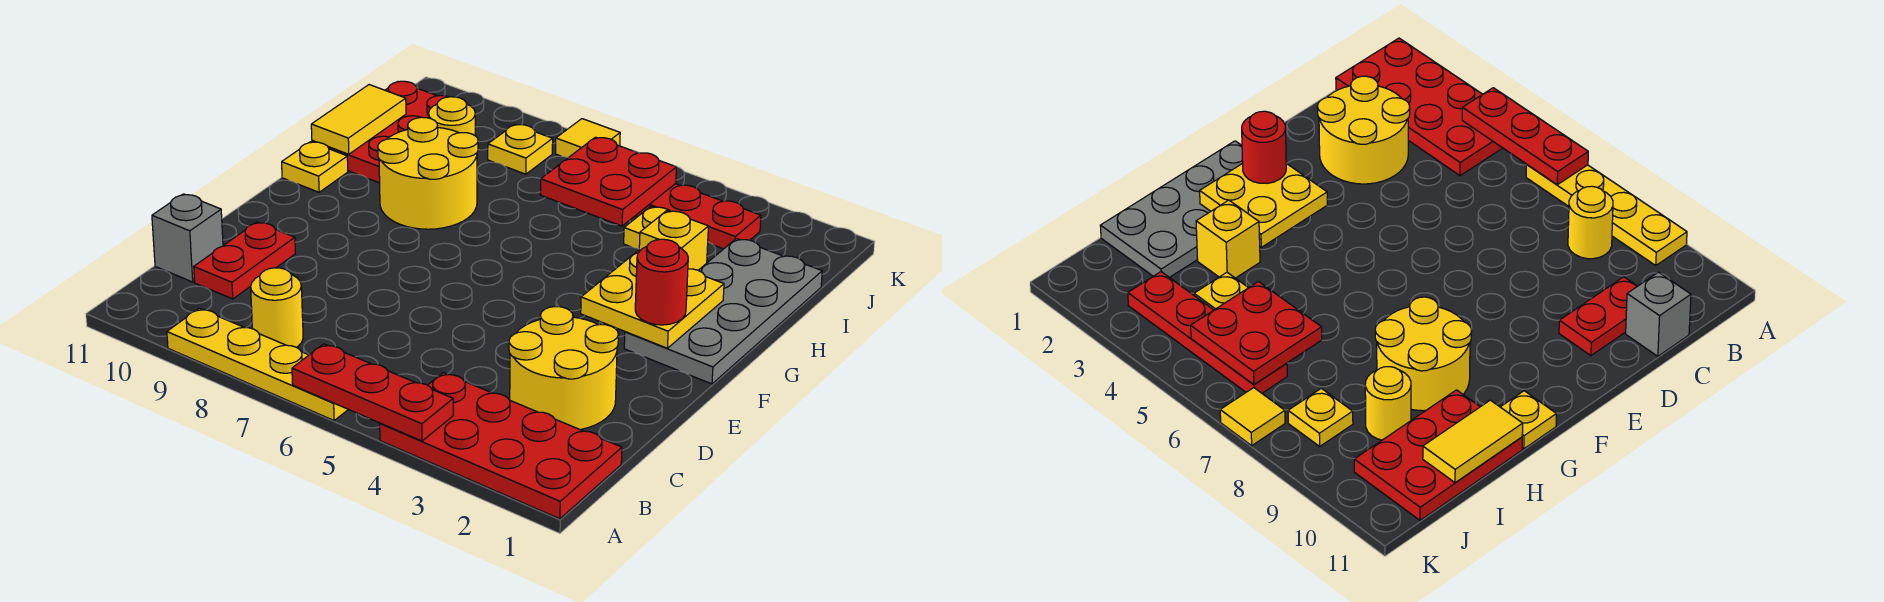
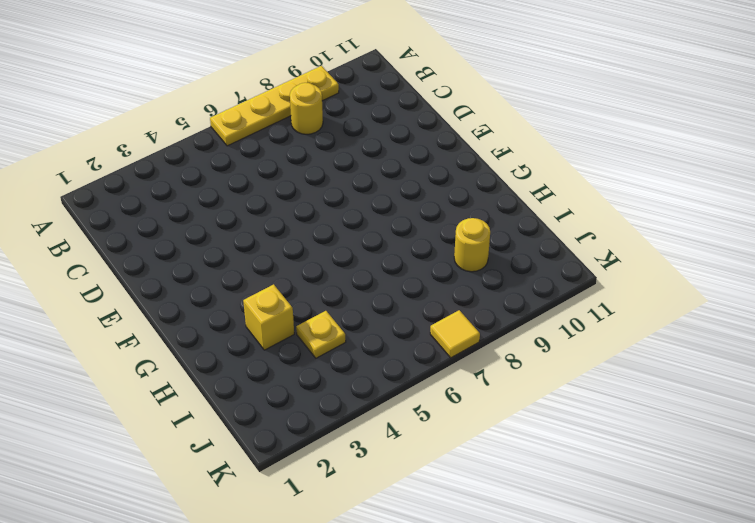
none -> red plate A1:B4 level 1
none -> yellow round brick C2:D3 level 1
none -> red plate C10:D10 level 1

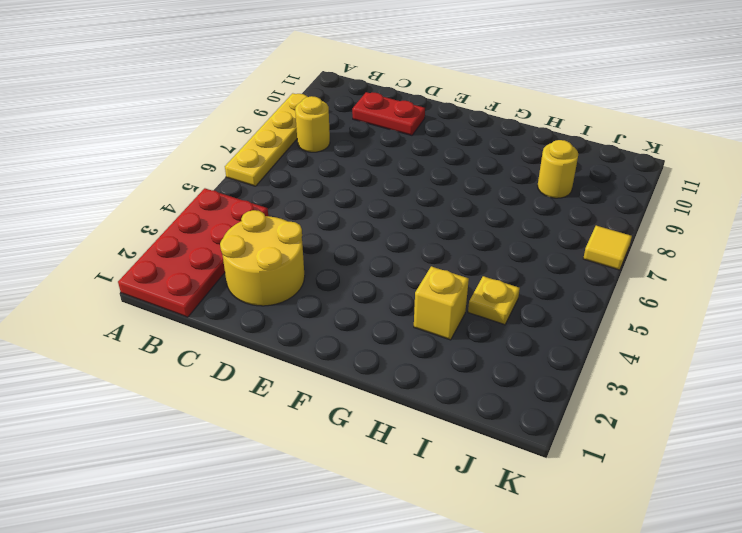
none -> grey brick C11 level 1
none -> grey plate F1:I2 level 1
none -> yellow round brick G8:H9 level 1

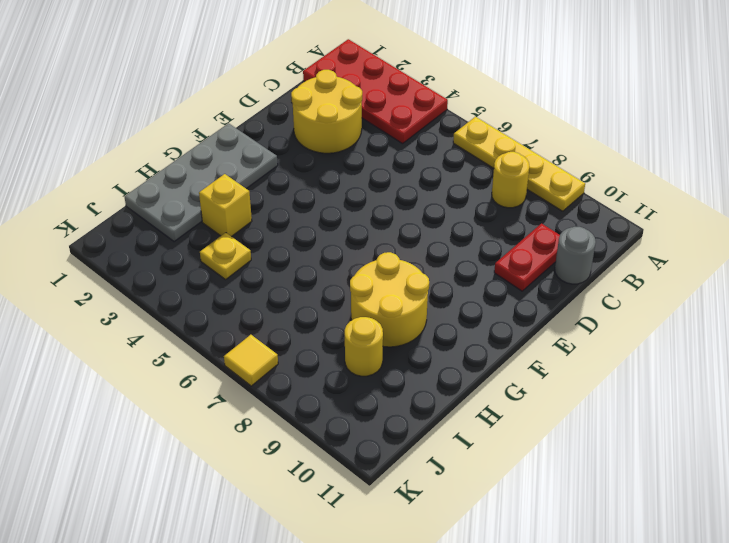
grey round brick C11 level 1 -> grey brick C11 level 1
none -> yellow plate G11 level 1
none -> red plate H10:J11 level 1
none -> red plate J3:J6 level 1

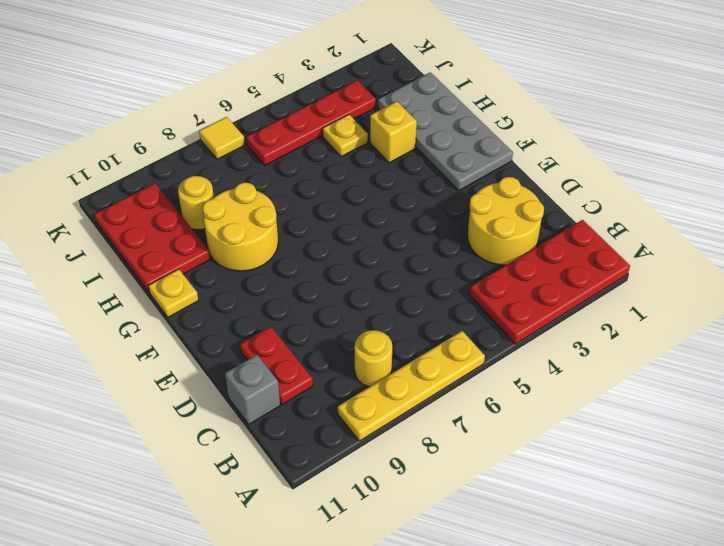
none -> yellow plate J8 level 1
none -> red plate A4:A6 level 2
none -> yellow plate F2:G3 level 2

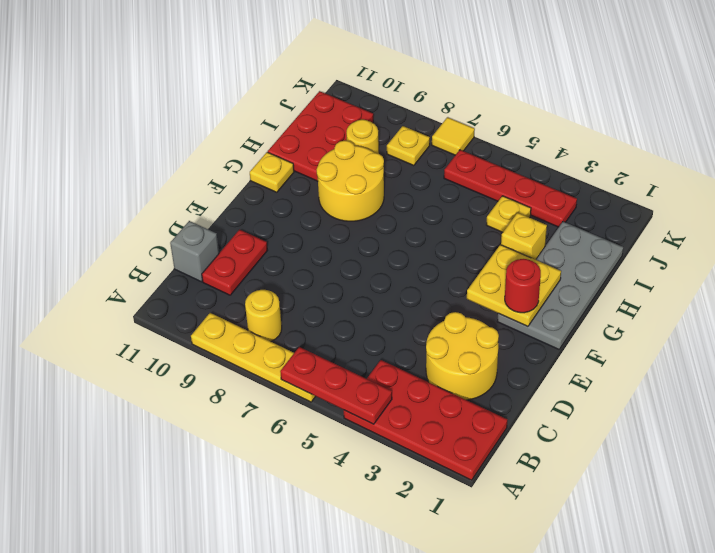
none -> yellow tile H11:I11 level 2
none -> red plate I5:J6 level 2

